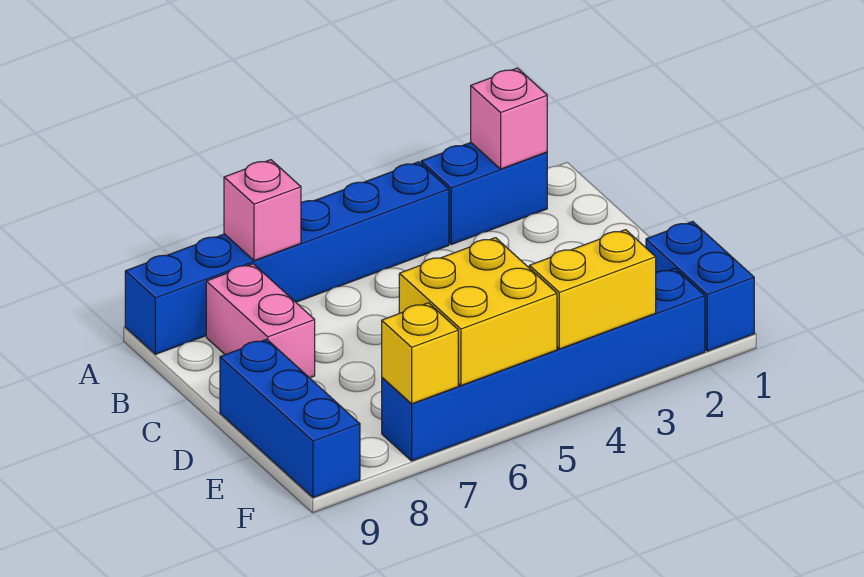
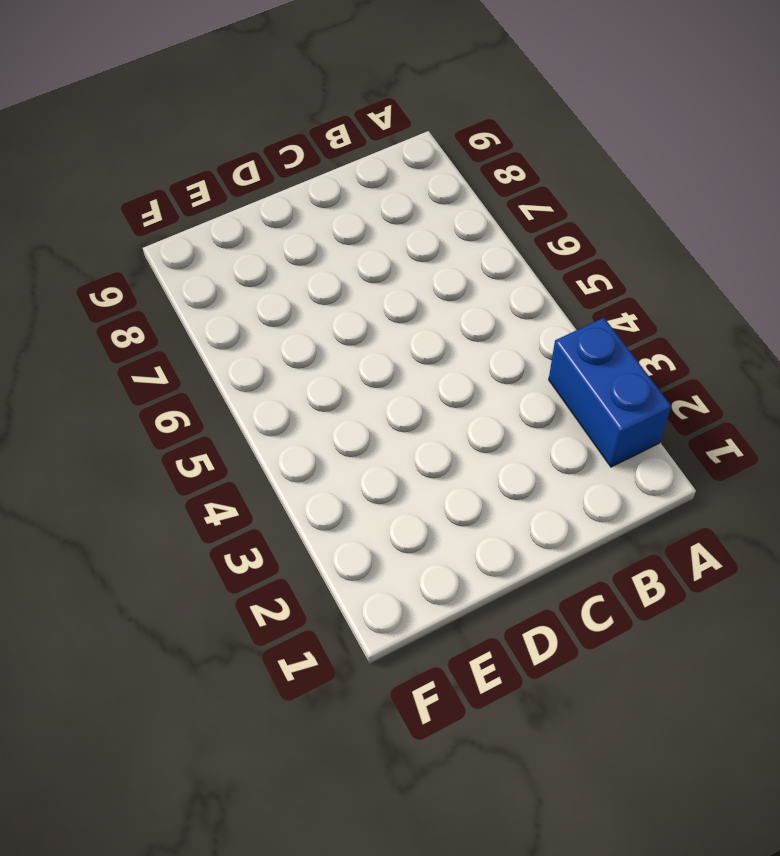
none -> blue brick A4:A9 level 1
none -> pink brick B8:C8 level 1

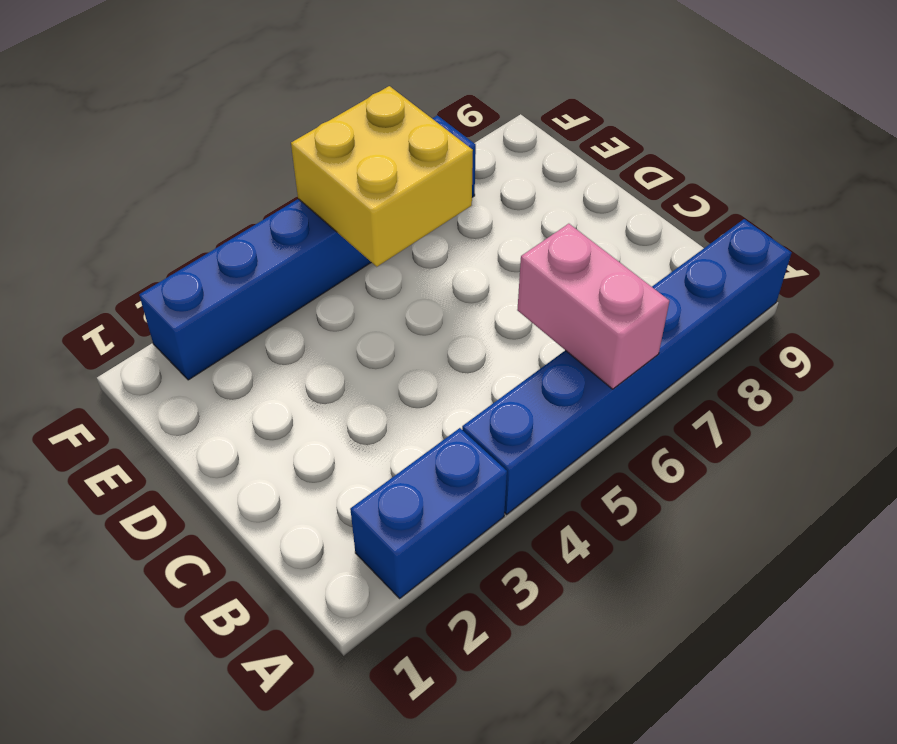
pink brick A6:B6 level 2 -> pink brick B8:C8 level 1
none -> blue brick D9:F9 level 1
none -> blue brick E1:F1 level 1

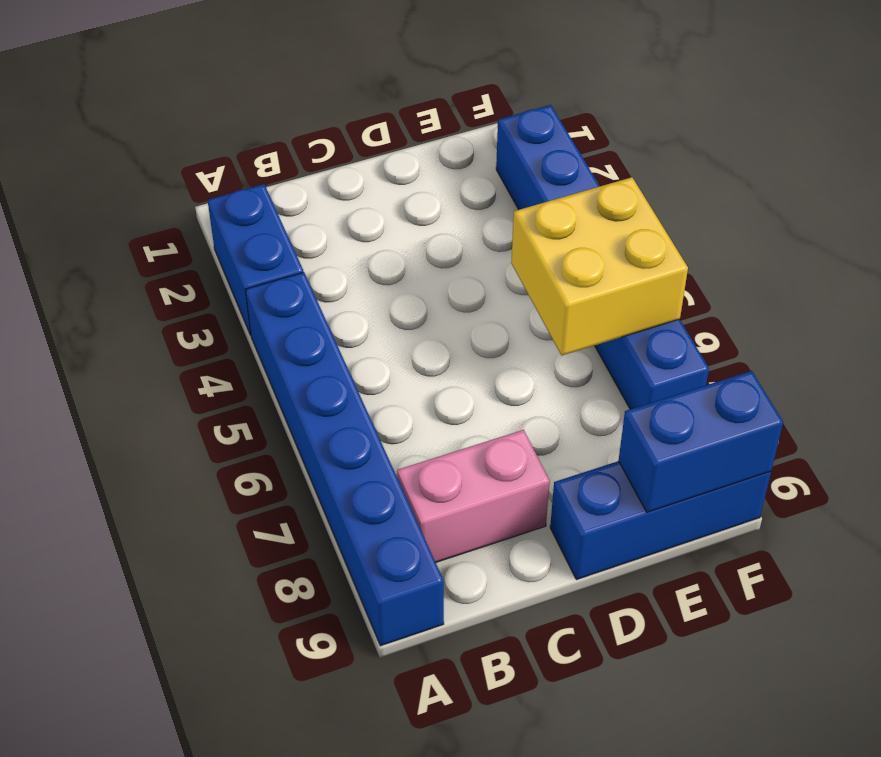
blue brick E9:F9 level 2 -> blue brick E1:F1 level 1
none -> pink brick A2 level 2
none -> pink brick A7 level 2

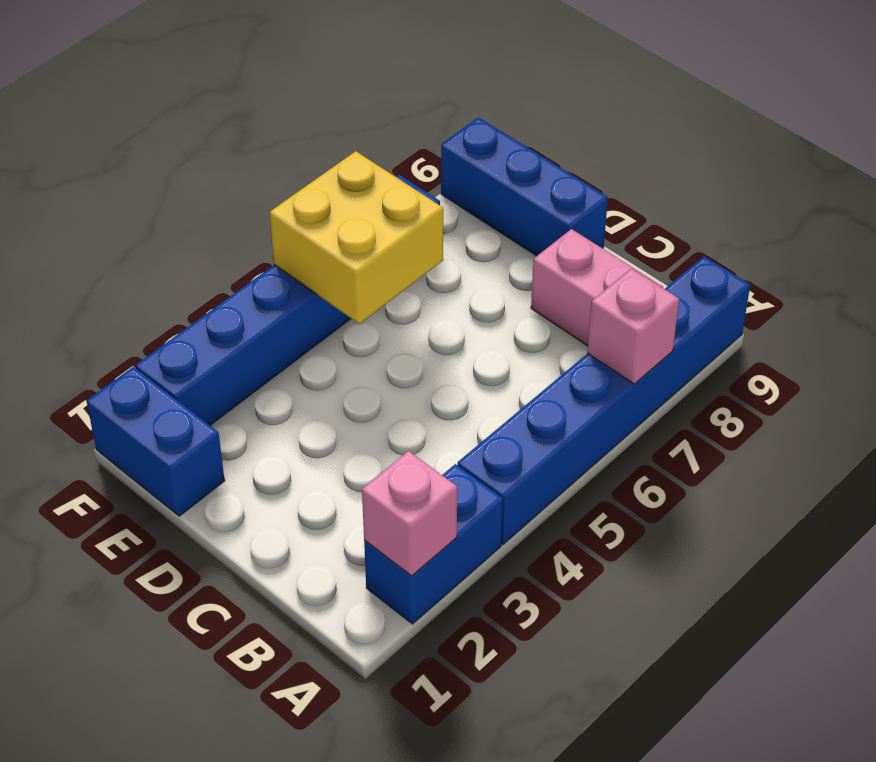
none -> yellow brick F3:F4 level 2
none -> yellow brick F7 level 2

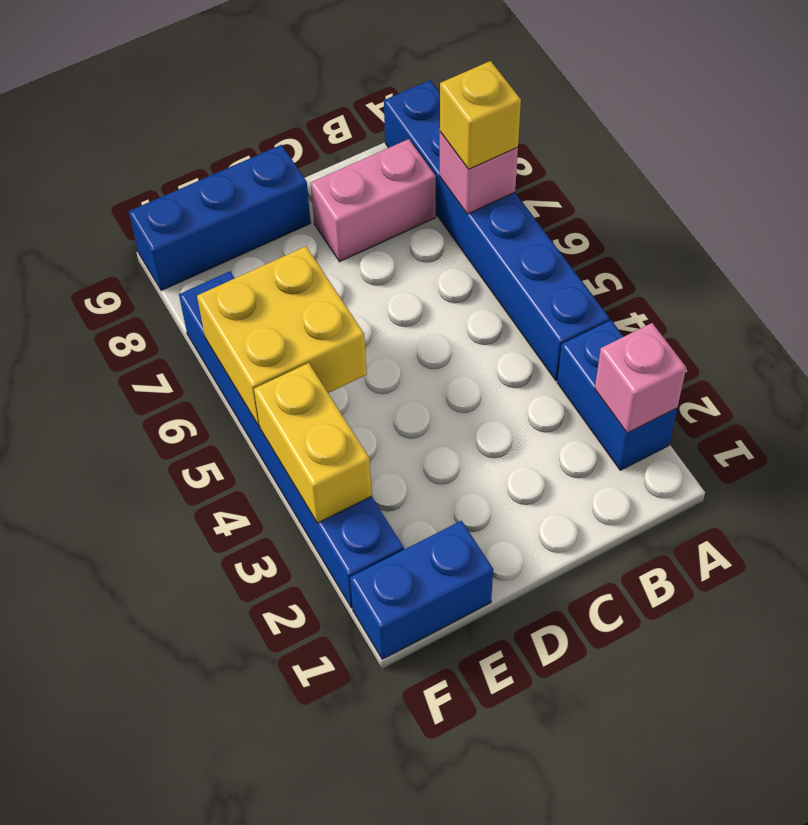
yellow brick A7 level 3 -> yellow brick F7 level 2

